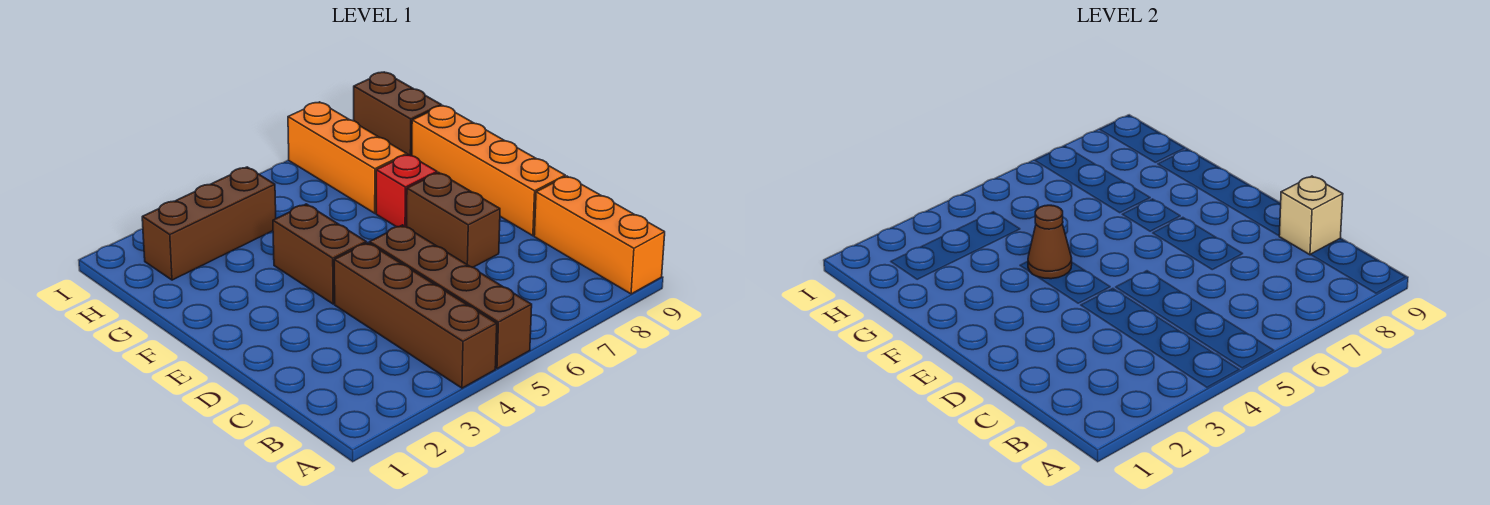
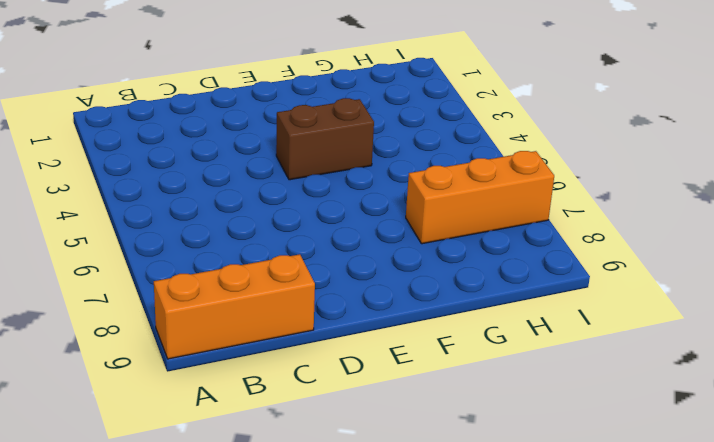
none -> brown brick A4:D4 level 1
none -> brown brick A5:D5 level 1
none -> brown brick D7:E7 level 1

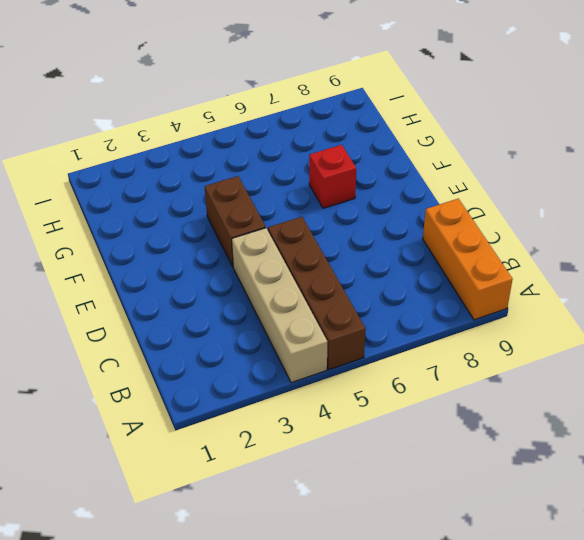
tan brick A4:D4 level 1 -> brown brick A4:D4 level 1
none -> brown brick D7:E7 level 1
none -> orange brick D9:G9 level 1
none -> orange brick G7:I7 level 1

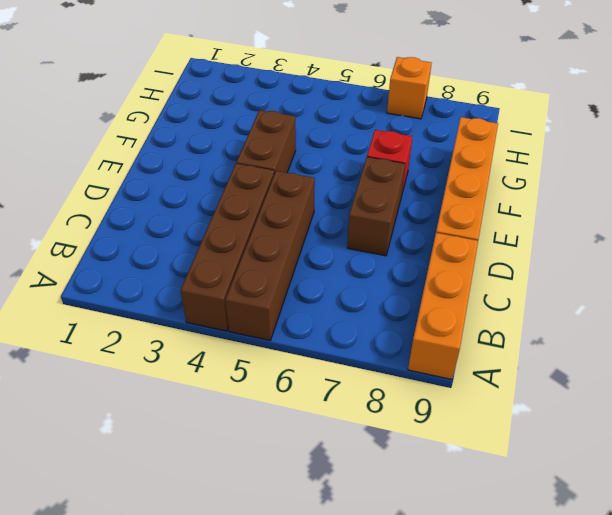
orange brick I7 level 1 -> orange brick G7:I7 level 1
none -> brown brick H2:H4 level 1
none -> brown brick H9:I9 level 1
none -> tan brick C9 level 2

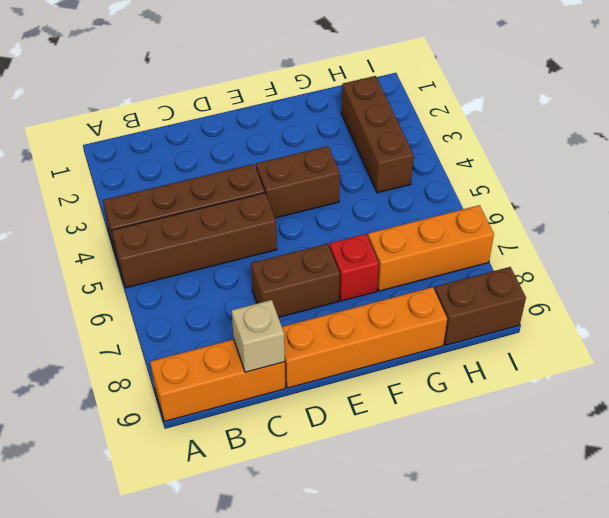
none -> brown cone F4 level 2

